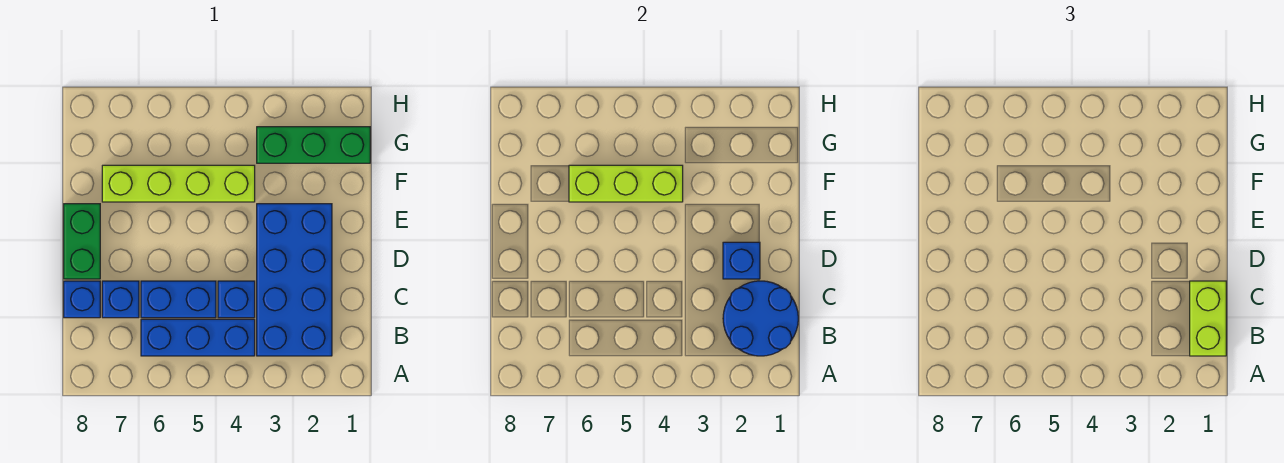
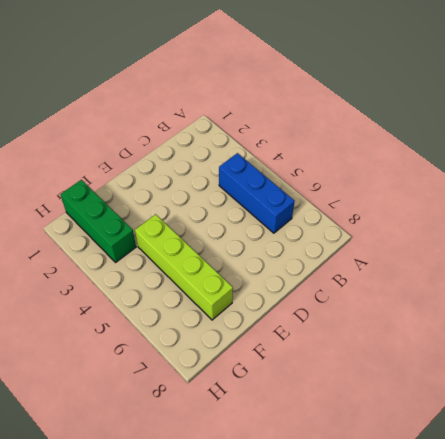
none -> blue brick B2:E3 level 1
none -> blue brick C4 level 1
none -> blue brick C5:C6 level 1

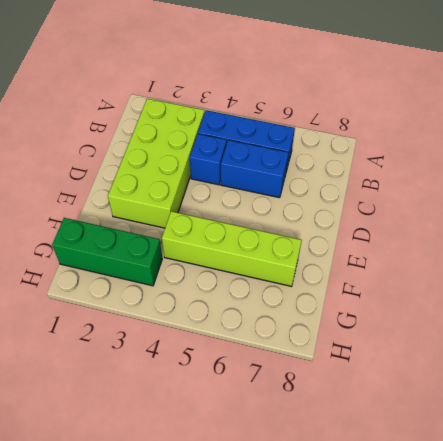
lime brick B2:E3 level 1 -> blue brick B2:E3 level 1
none -> blue brick C7 level 1
none -> blue brick C8 level 1
none -> green brick D8:E8 level 1

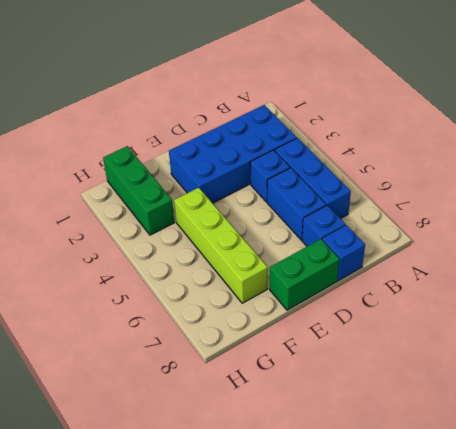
none -> blue round brick B1:C2 level 2
none -> blue brick D2 level 2
none -> lime brick F4:F6 level 2

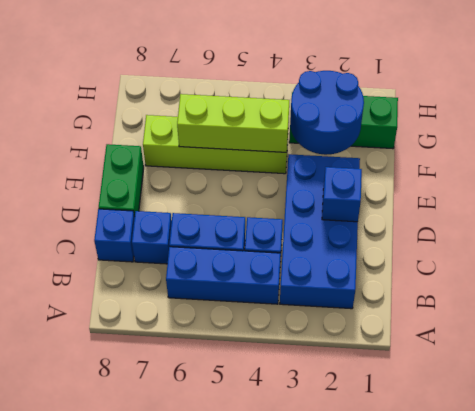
blue round brick F2:G3 level 2 -> blue round brick B1:C2 level 2
none -> lime brick B1:C1 level 3

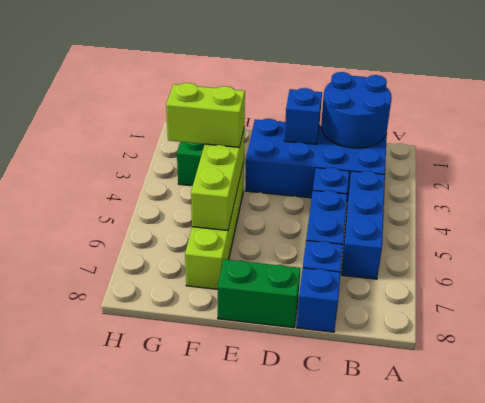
lime brick F4:G4 level 3 -> lime brick B1:C1 level 3

